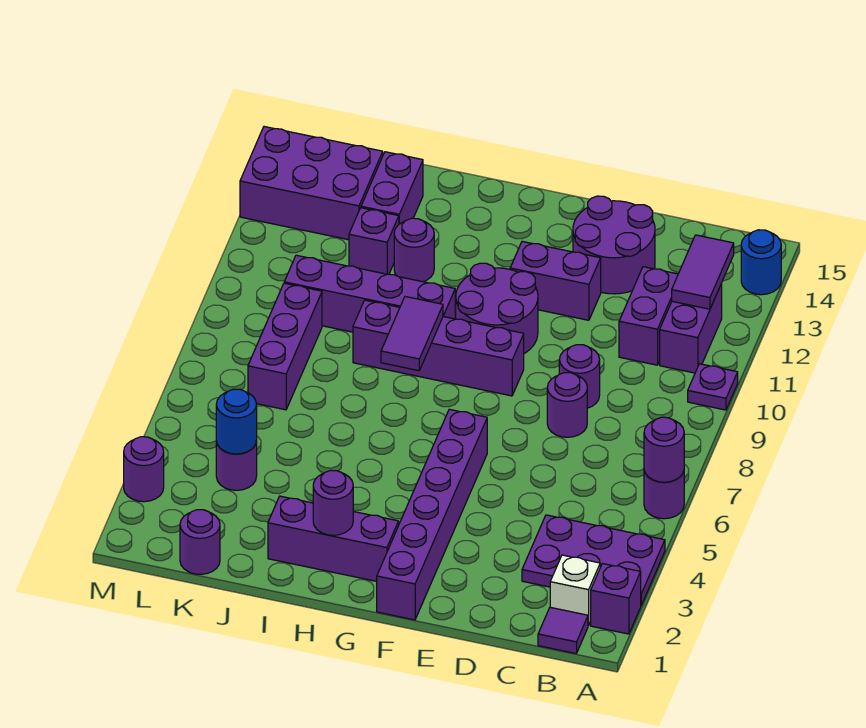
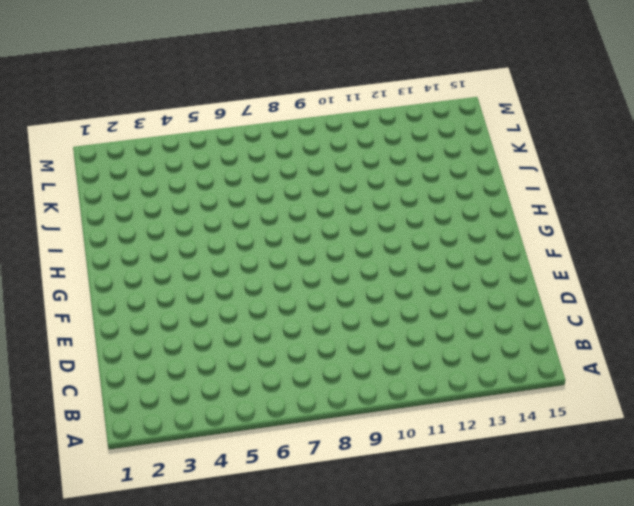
none -> purple brick A2 level 1
none -> purple plate A3:C4 level 1
none -> purple round brick A6 level 1
none -> purple plate A10 level 1

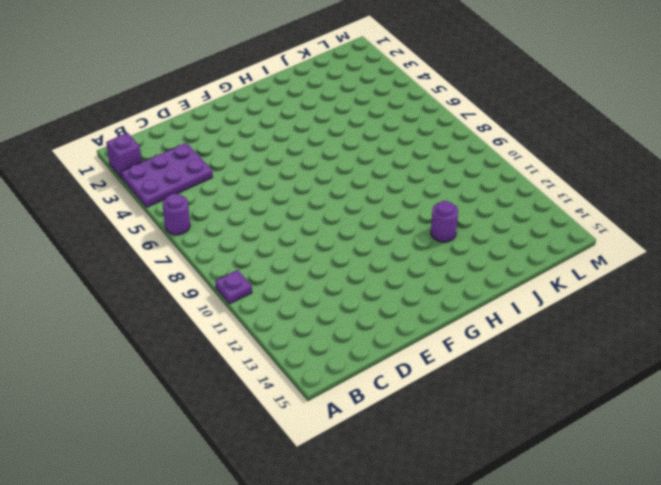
none -> blue round brick A14 level 1
none -> purple tile B1 level 1
none -> white brick B2 level 1
none -> purple brick B11:B12 level 1

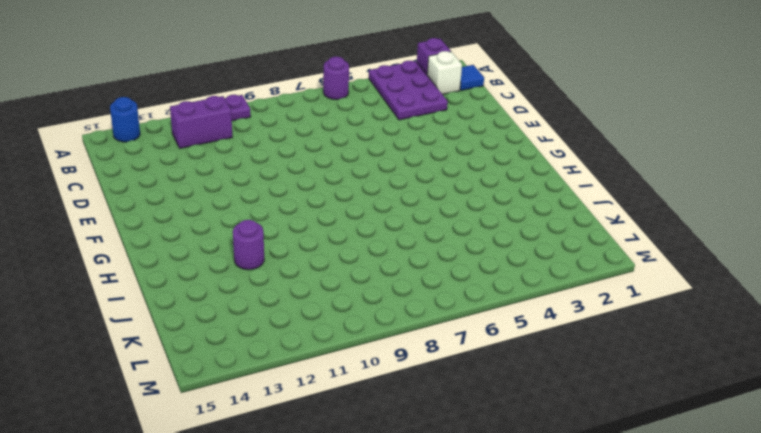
blue tile B1 level 1 -> purple tile B1 level 1
none -> purple brick C11:C12 level 1
none -> purple round brick D8 level 1
none -> purple round brick D9 level 1
none -> purple round brick D13:E14 level 1

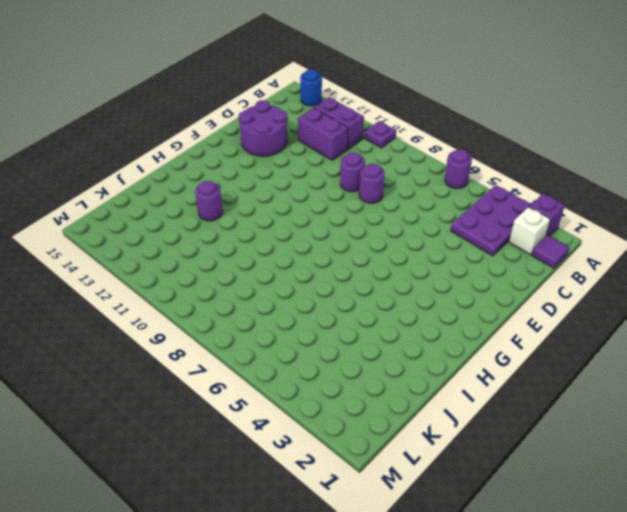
none -> purple brick E12:F12 level 1
none -> purple brick F1:F6 level 1
none -> purple brick F9:I9 level 1
none -> purple round brick F10:G11 level 1

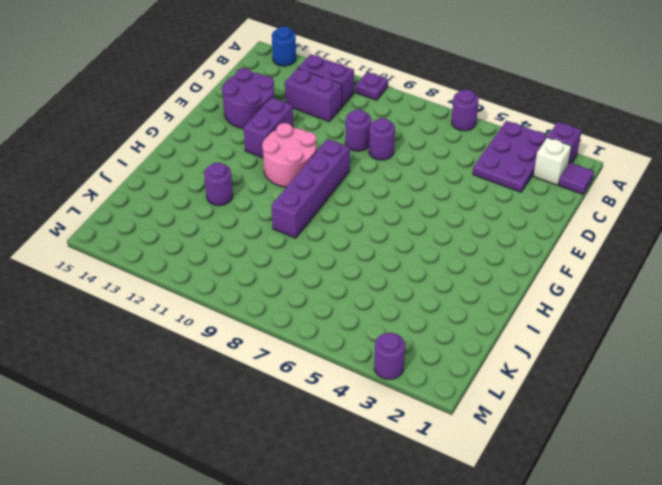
pink round brick F10:G11 level 1 -> purple round brick F10:G11 level 1
none -> purple brick F1:F6 level 1
none -> purple brick G2:I2 level 1
none -> purple brick H10:K10 level 1
none -> purple brick J12 level 1

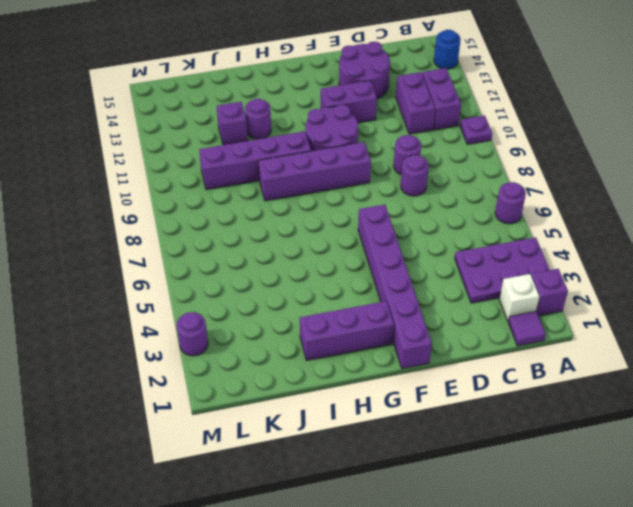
none -> purple brick J13:J14 level 1
none -> purple round brick K1 level 1
none -> purple round brick K4 level 1
none -> purple brick K7:K9 level 1

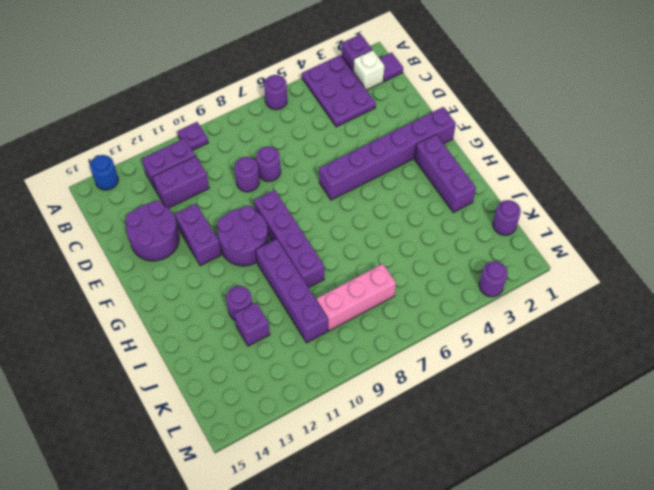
pink brick K7:K9 level 1 -> purple brick K7:K9 level 1
none -> purple brick J13:J14 level 1
none -> purple round brick K4 level 1
none -> purple brick K13:M14 level 1
none -> purple round brick A6 level 2

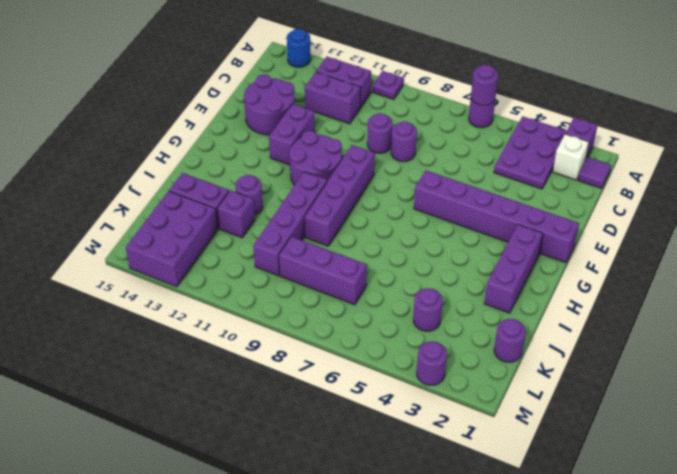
none -> purple tile B12:B13 level 2
none -> purple round brick H2 level 2
none -> purple tile H8:H9 level 2
none -> blue round brick K4 level 2

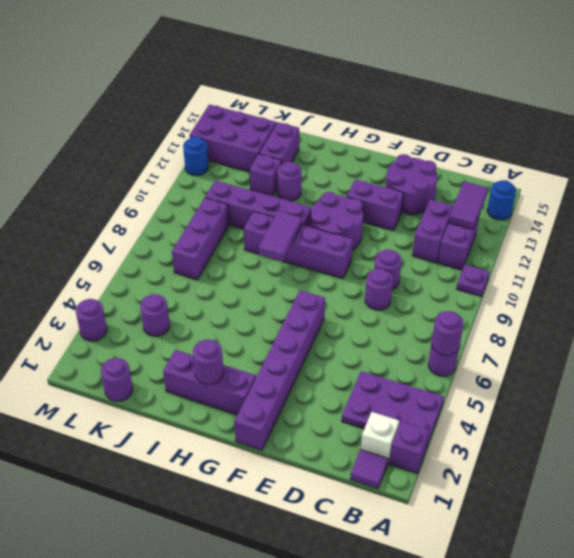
blue round brick M12 level 1 -> blue round brick K4 level 2

